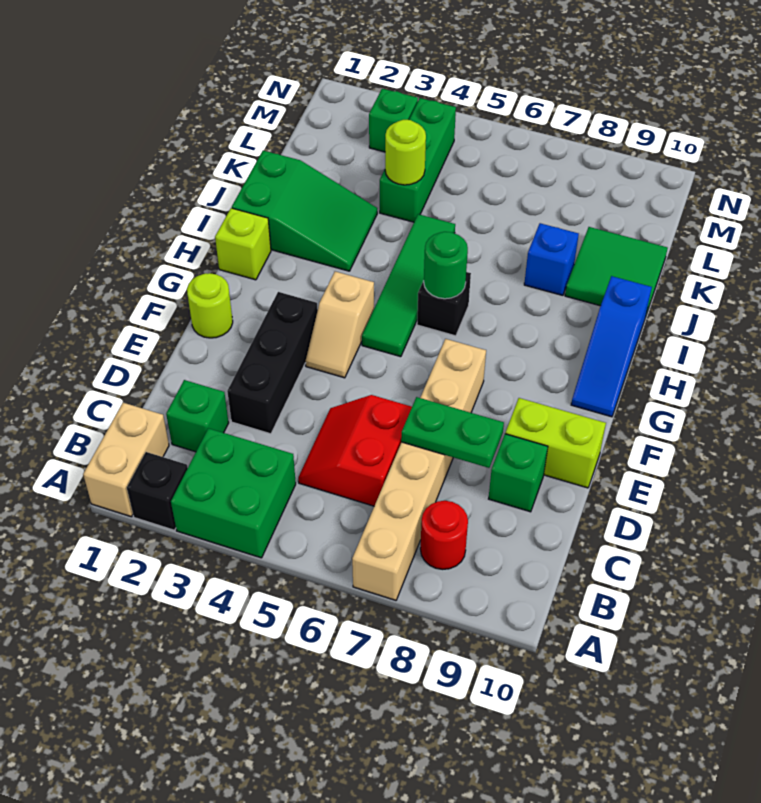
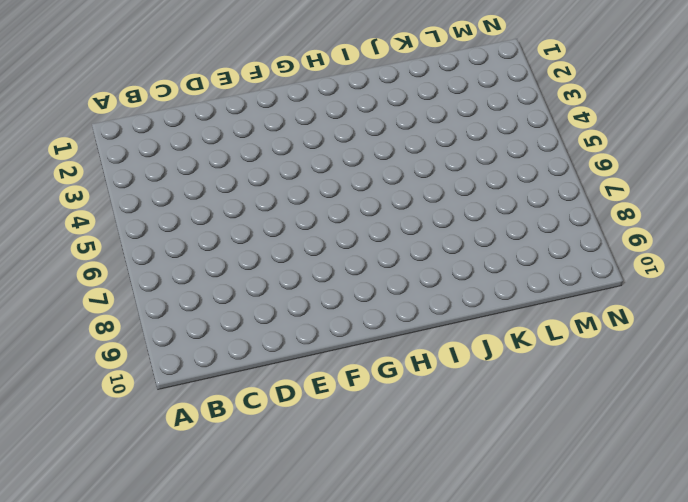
none -> tan brick A1:B1 level 1
none -> black brick A2 level 1
none -> green brick A3:B4 level 1

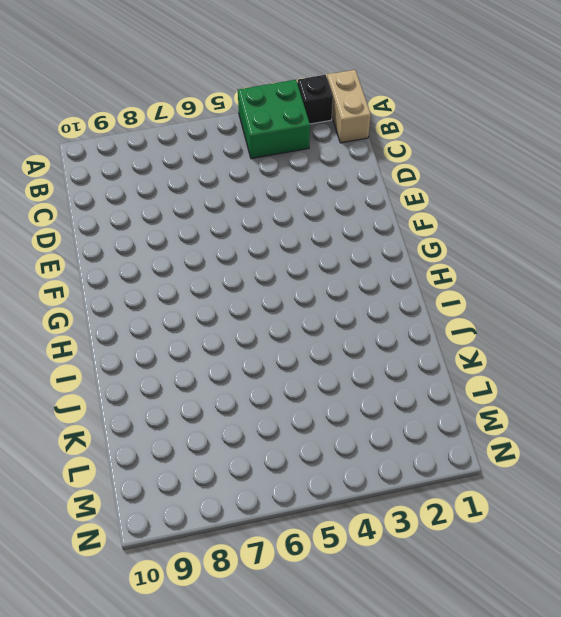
none -> tan brick A7:F7 level 1
none -> red round brick B8 level 1
none -> green brick C2 level 1

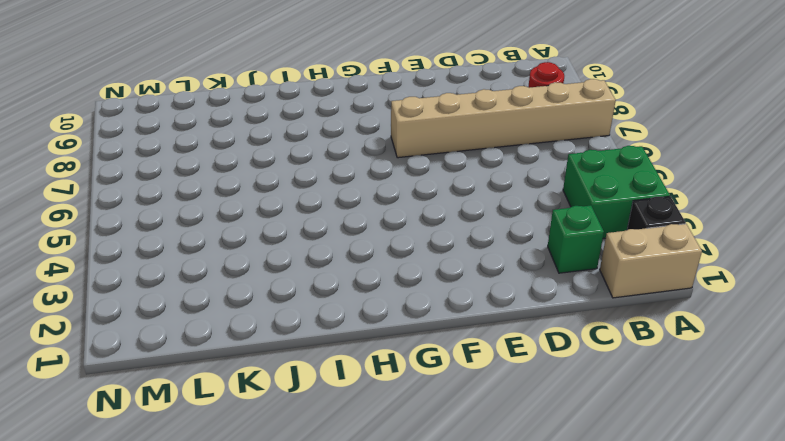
none -> red slope C5:D6 level 1 top 6
none -> black brick D3:F3 level 1
none -> green brick D9 level 1

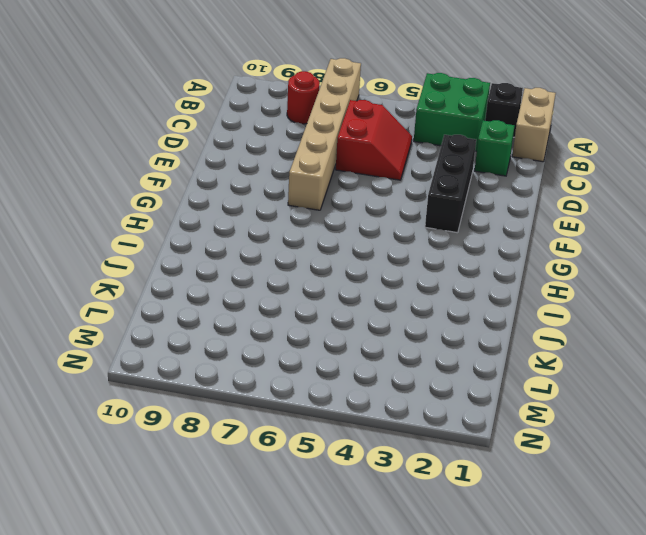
none -> green brick D9 level 1
none -> lime brick E9:E10 level 1
none -> lime round brick F1 level 1

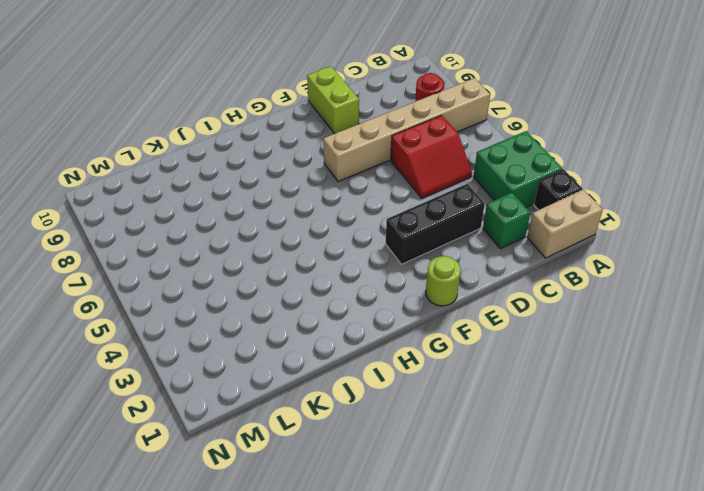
none -> green brick D9 level 1
none -> tan slope F4:G4 level 1 top G
none -> green tile G5:J5 level 1

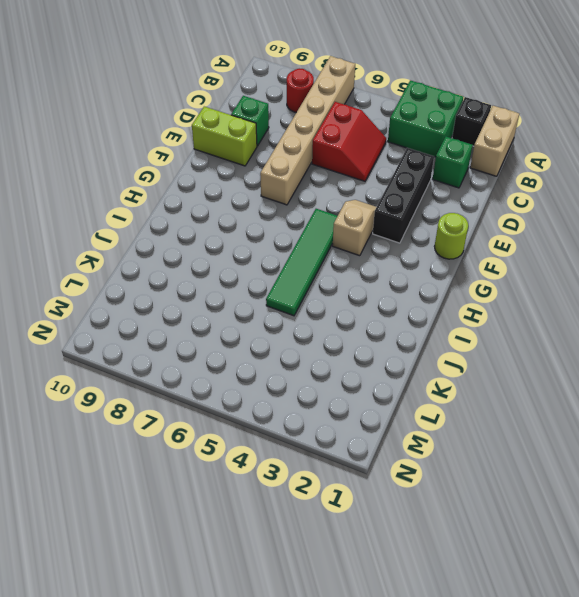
none -> blue slope G10:I10 level 1 top I
none -> lime brick H1 level 1
none -> black brick H6 level 1

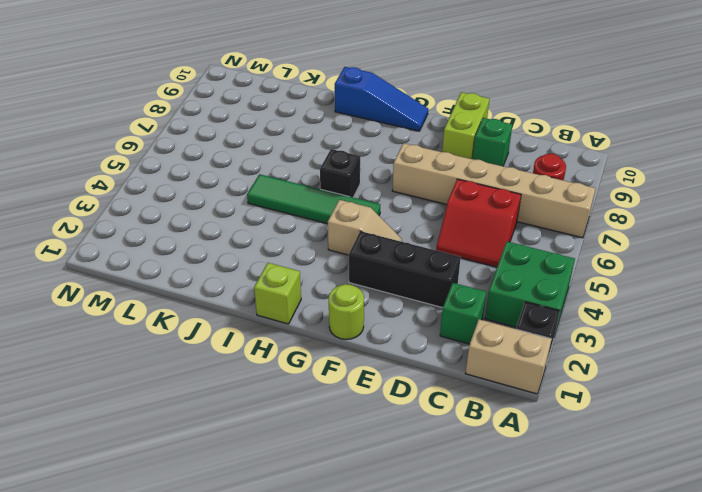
none -> green slope I1:J3 level 1 top 1
none -> blue brick J8 level 1
none -> green tile J9:K10 level 1

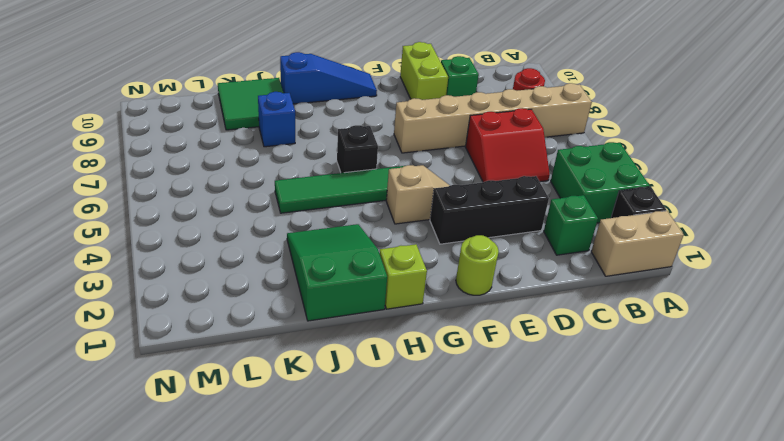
none -> green brick K4:M4 level 1
none -> green brick M3 level 1
none -> green plate D7:D8 level 2

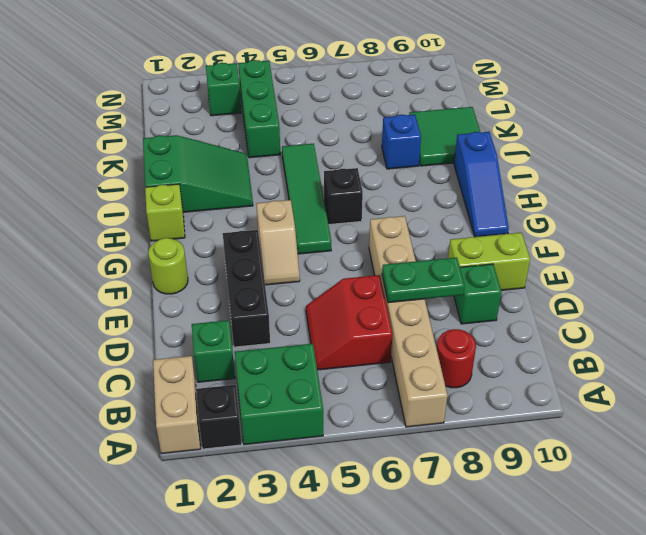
none -> green round brick H6 level 2
none -> lime round brick K4 level 2

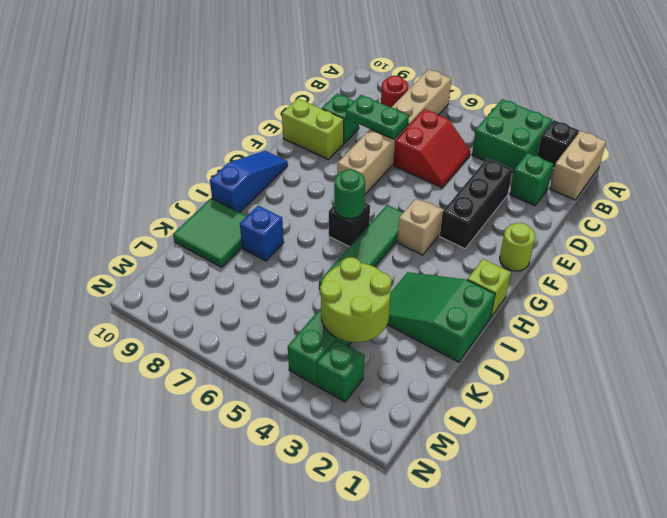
lime round brick K3:L4 level 2 -> lime round brick K4 level 2

